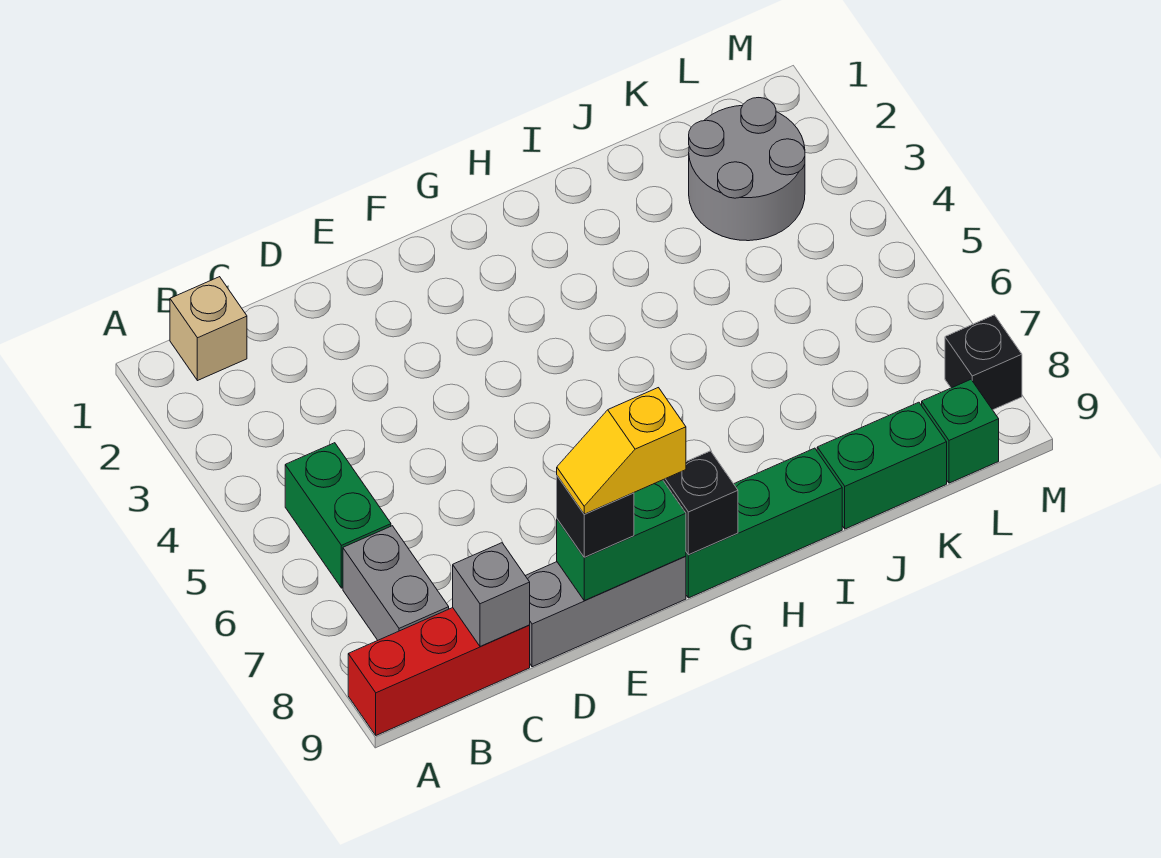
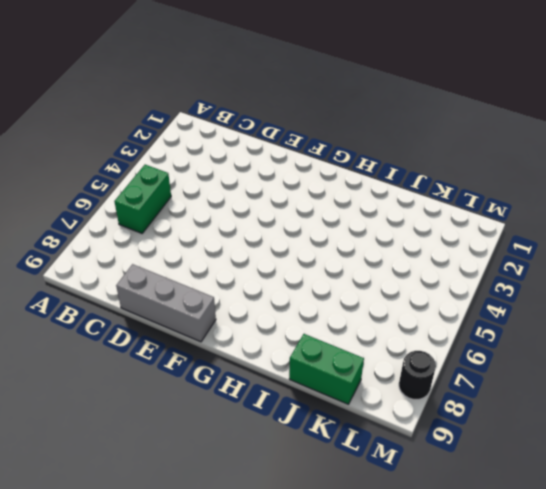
black round brick M8 level 1 -> black brick M8 level 1
none -> red brick A9:C9 level 1
none -> tan brick B1 level 1
none -> grey brick B7:B8 level 1

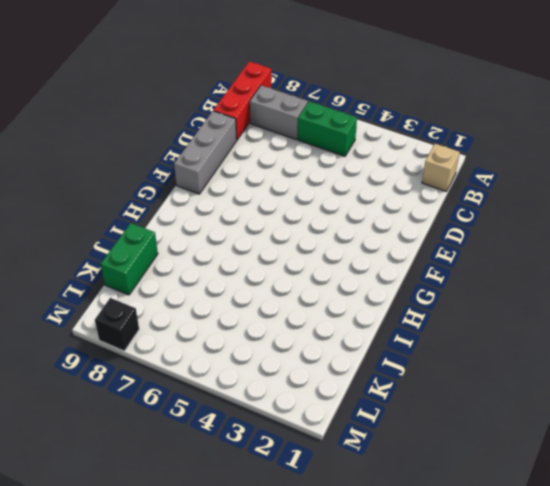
none -> green brick G9:I9 level 1
none -> grey round brick K2:L3 level 1
none -> green brick L9 level 1

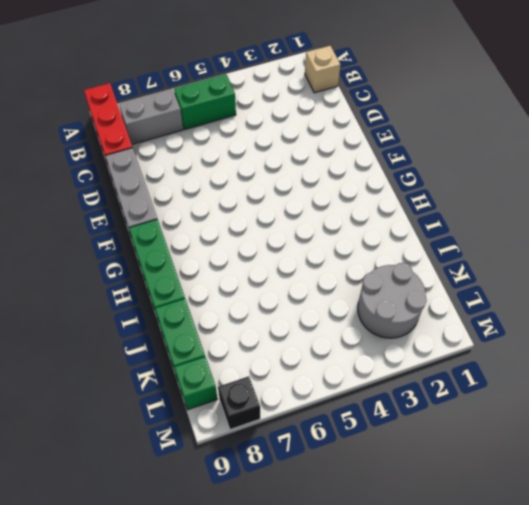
none -> grey brick C9 level 2
none -> green brick E9:F9 level 2
none -> black brick G9 level 2

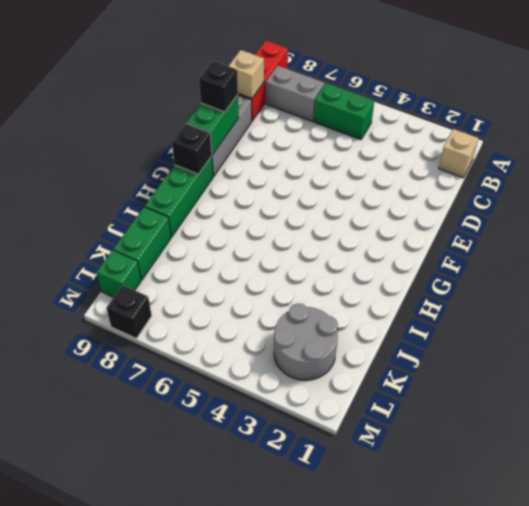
tan brick C9 level 2 -> grey brick C9 level 2
none -> yellow slope E9:F9 level 4 top F

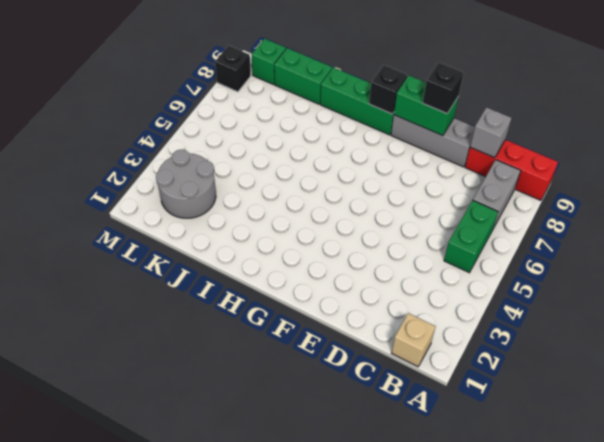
none -> yellow slope E9:F9 level 4 top F

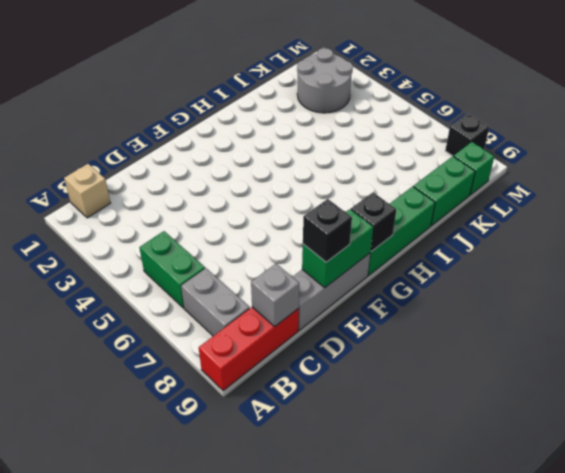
none -> yellow slope E9:F9 level 4 top F

